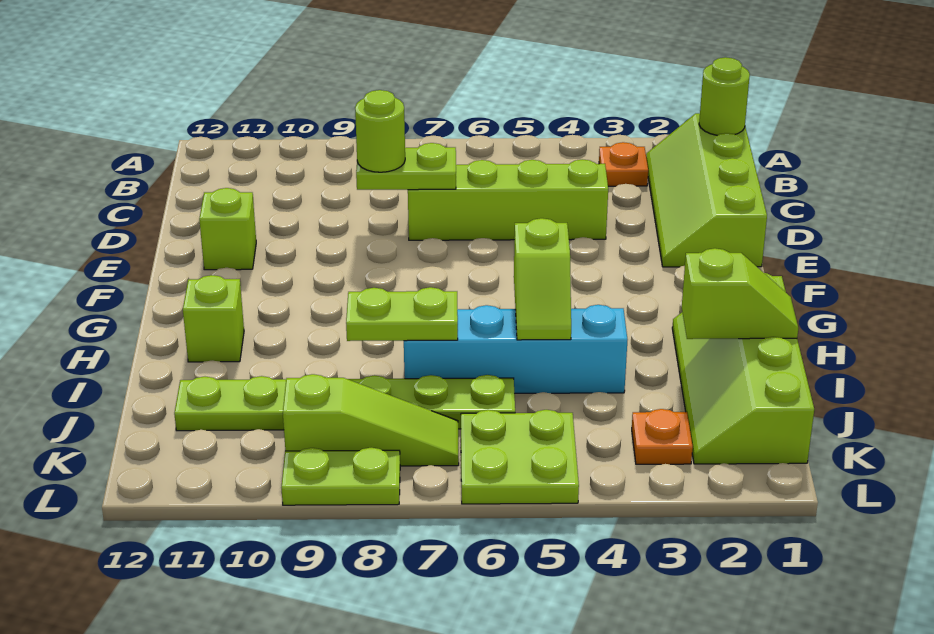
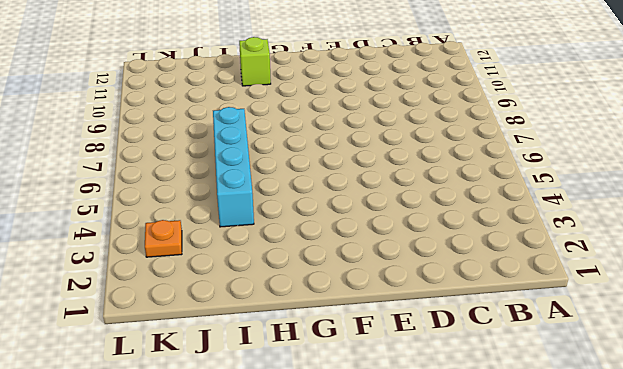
none -> lime slope B1:E2 level 1 top 1
none -> orange plate B3 level 1
none -> lime brick D4:D7 level 1

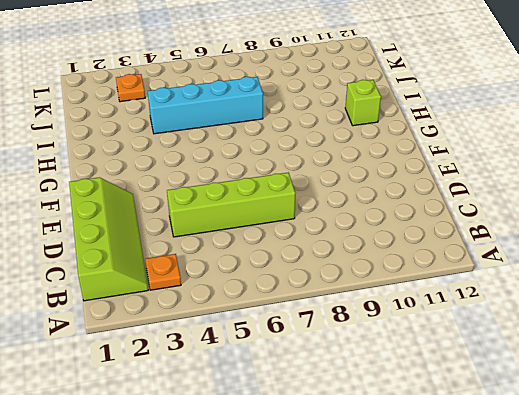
none -> lime brick E11 level 1
none -> lime slope H1:K2 level 1 top 1
none -> lime plate J6:J11 level 1

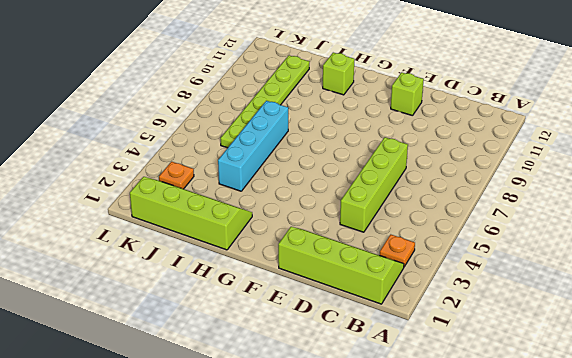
none -> lime plate K5:L6 level 1
none -> lime slope K7:K9 level 1 top 9
none -> lime plate L8:L9 level 1

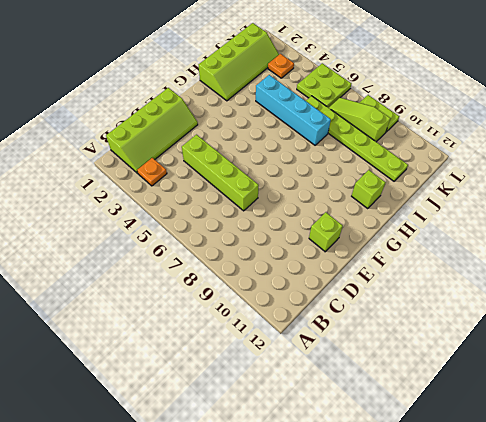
none -> lime round brick B1 level 2
none -> lime plate D7:D8 level 2
none -> lime slope H5:I5 level 2 top H

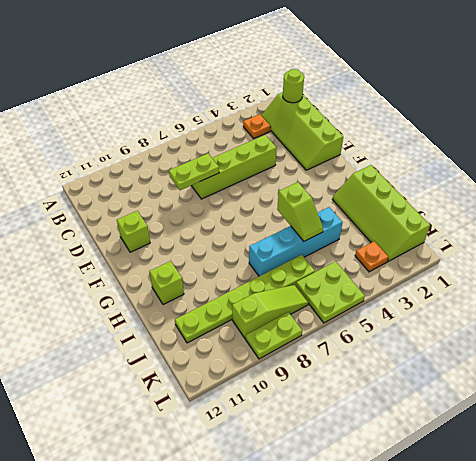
none -> lime slope I1:I2 level 2 top 2
none -> lime plate I7:I8 level 2
none -> lime round brick D8 level 3

